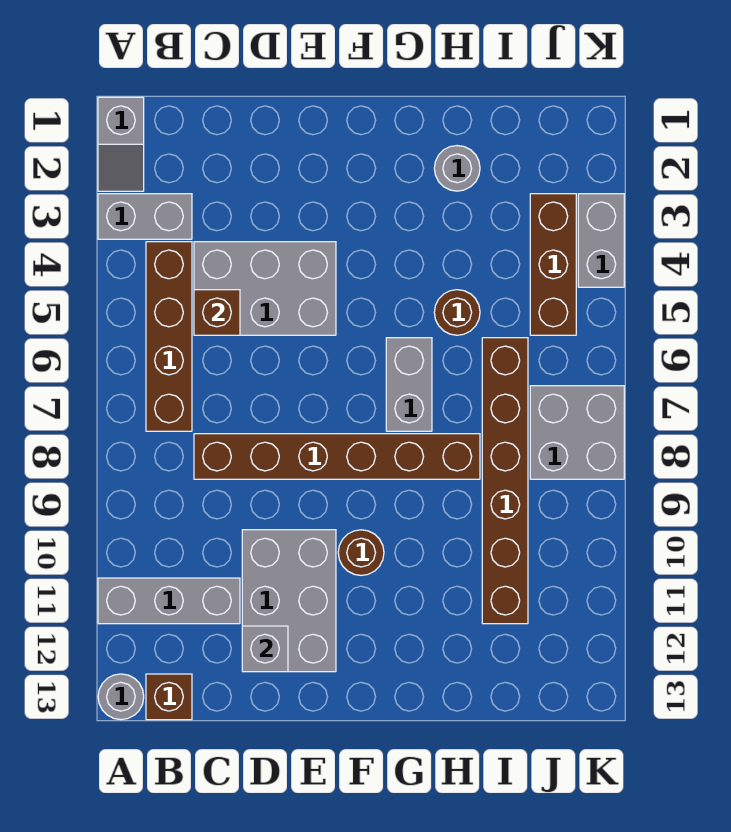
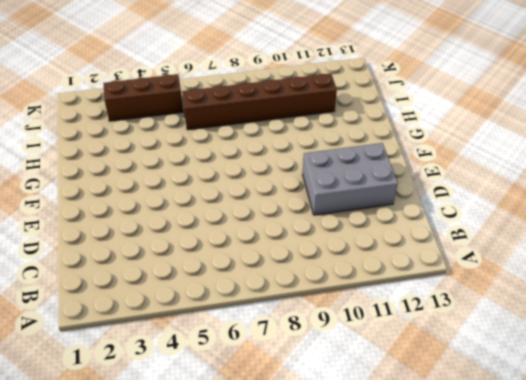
none -> grey slope A1:A2 level 1 top 1
none -> grey brick A3:B3 level 1
none -> grey brick A11:C11 level 1

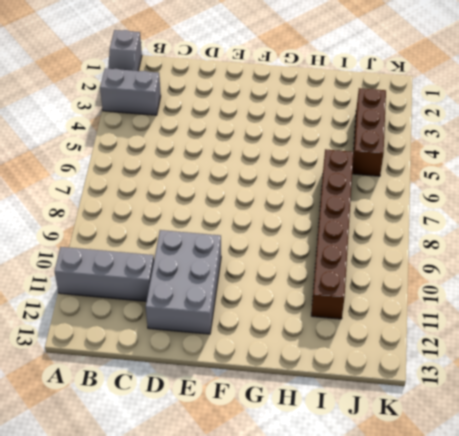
none -> grey round brick A13 level 1
none -> brown brick B4:B7 level 1
none -> brown brick B13 level 1

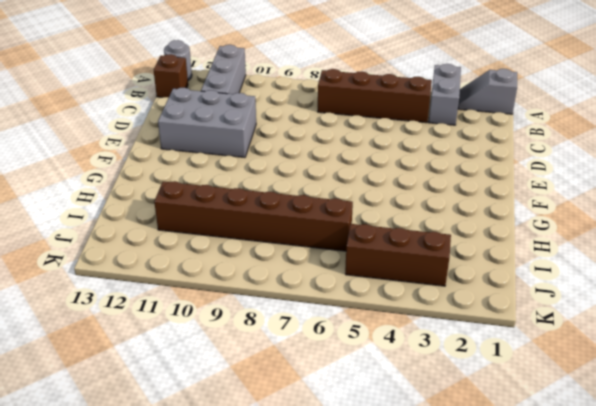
none -> grey brick C4:E5 level 1
none -> brown brick C8:H8 level 1
none -> brown round brick F10 level 1

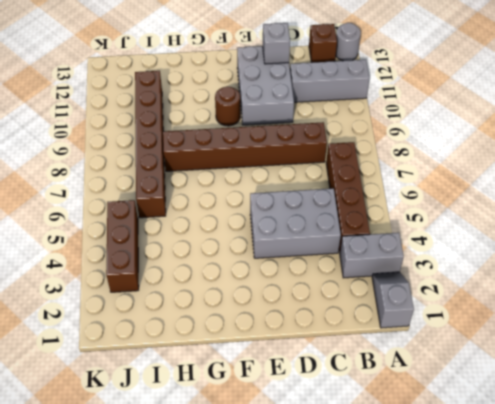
none -> grey brick G6:G7 level 1
none -> grey round brick H2 level 1
none -> brown round brick H5 level 1

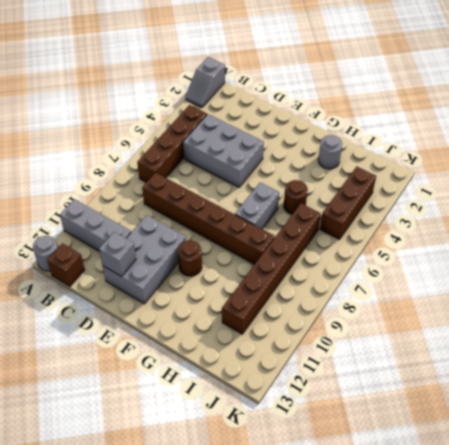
none -> grey brick A3:B3 level 1
none -> grey brick J7:K8 level 1
none -> grey brick K3:K4 level 1

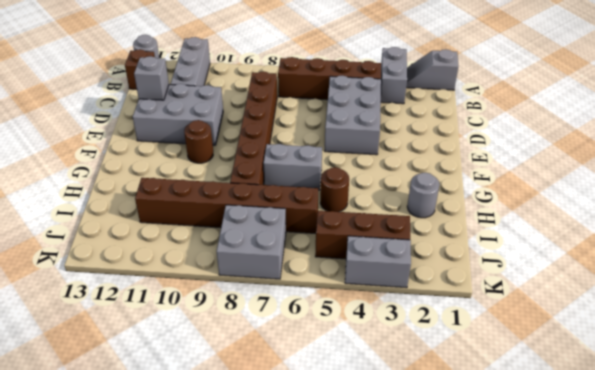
none -> brown brick C5 level 2

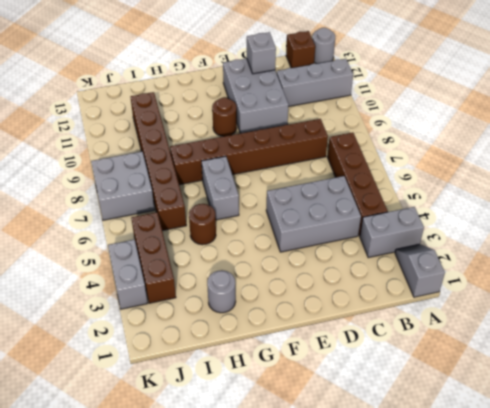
none -> brown brick C5 level 2

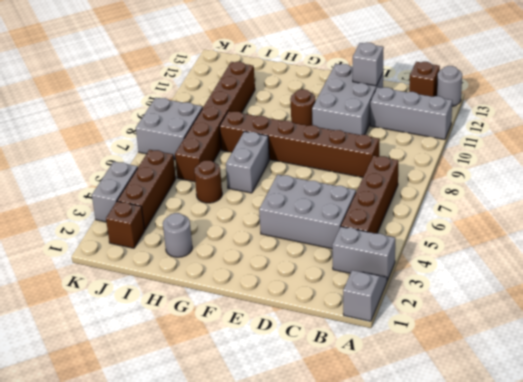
brown brick J2 level 1 -> brown brick C5 level 2

